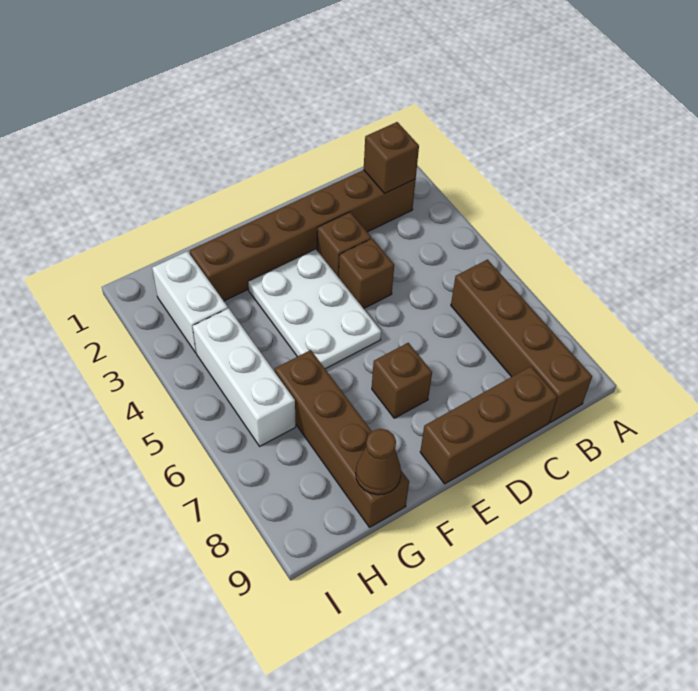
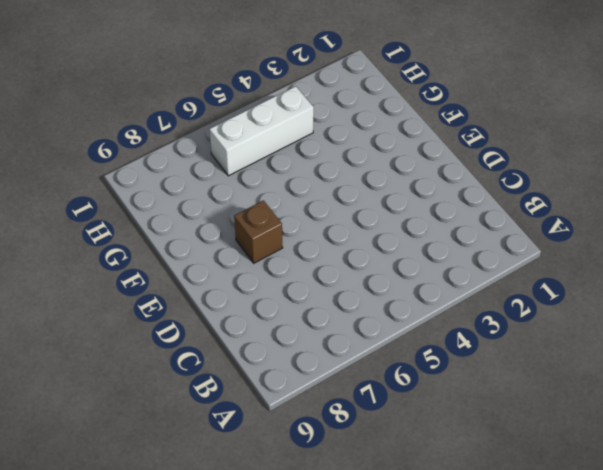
none -> brown brick B2:G2 level 1
none -> brown brick B6:B9 level 1
none -> brown brick C9:E9 level 1

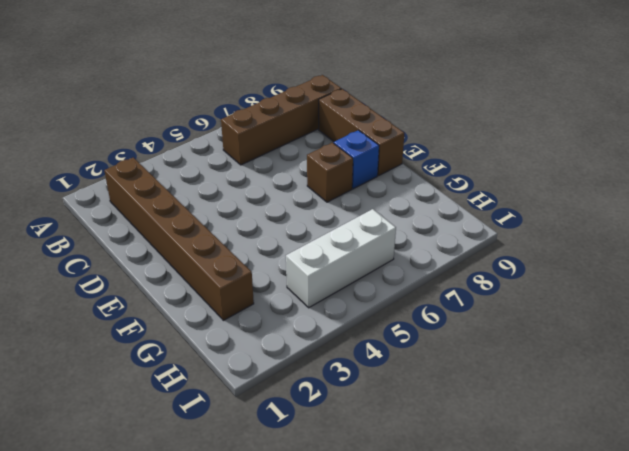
blue brick E8 level 1 -> none
none -> brown brick D3 level 1
none -> brown brick D4 level 1
none -> white plate E3:F5 level 1

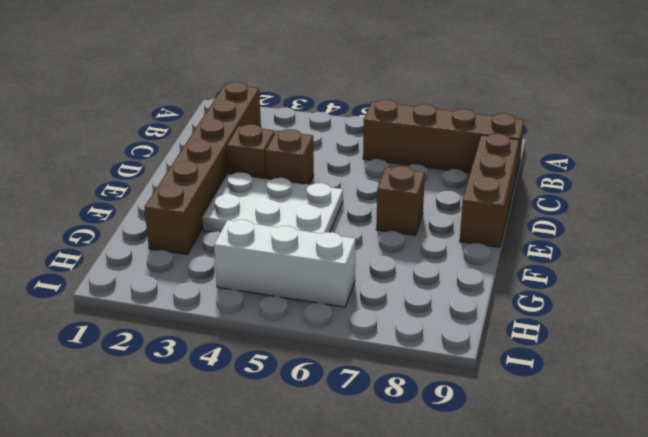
none -> brown brick G6:G9 level 1
none -> white brick H2:H3 level 1
none -> brown brick B2 level 2

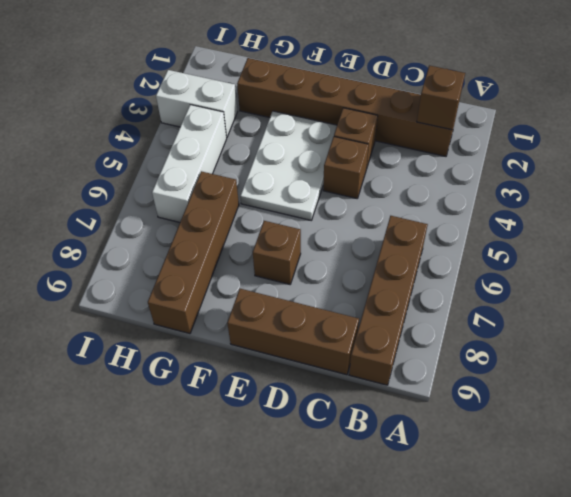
white brick H3:I3 level 1 -> white brick H2:H3 level 1
none -> brown cone G9 level 2

